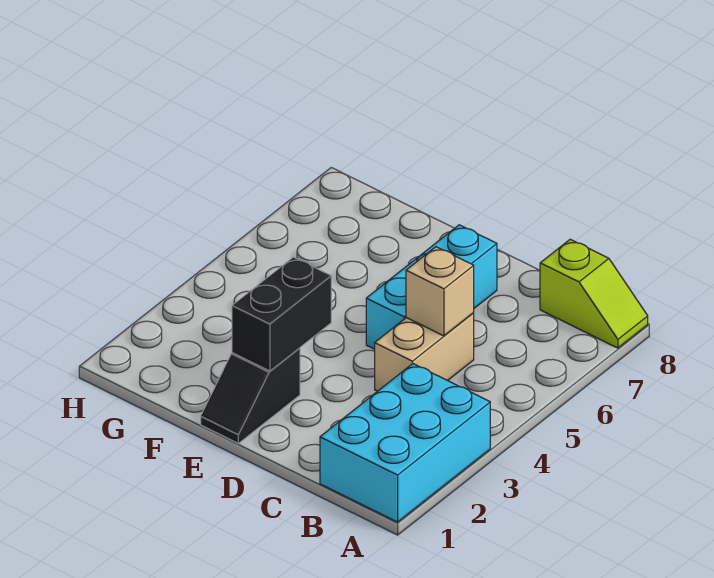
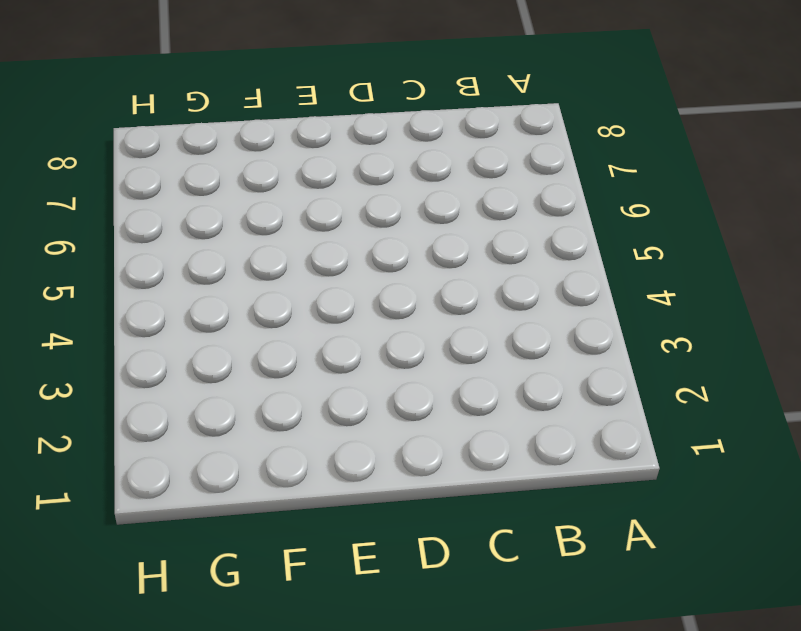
none -> cyan brick A1:B3 level 1
none -> lime slope A8:B8 level 1 top B

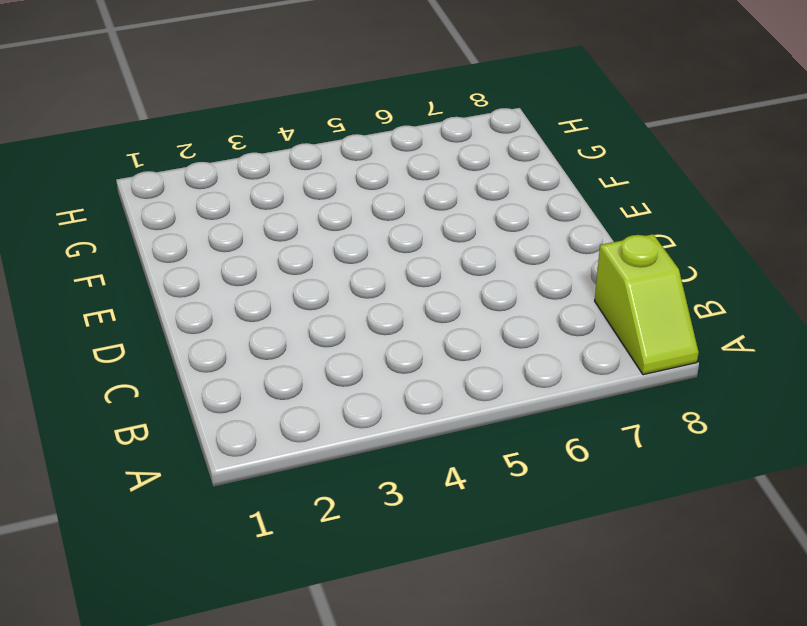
none -> cyan brick A1:B3 level 1
none -> tan brick C4:C5 level 1

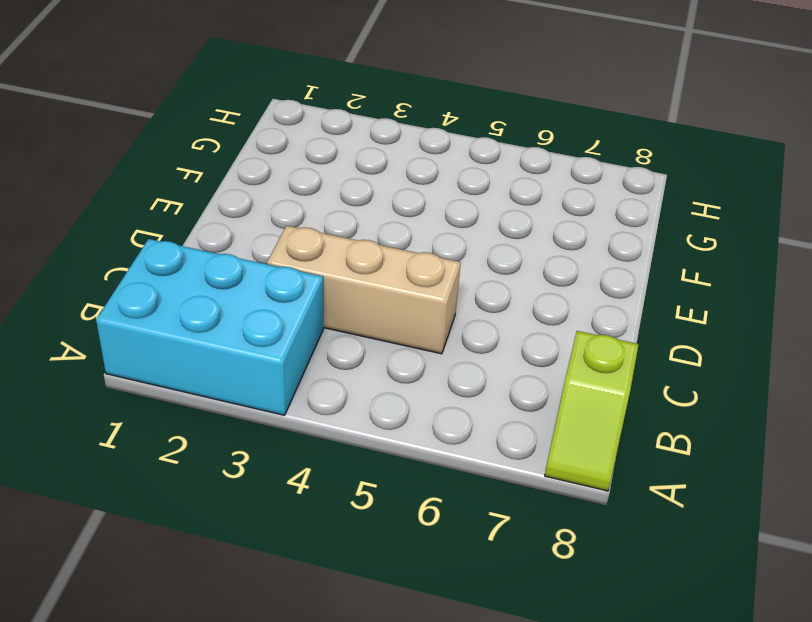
tan brick C3:C5 level 1 -> tan brick C4:C5 level 1
none -> cyan brick D5:D7 level 1
none -> black slope E1:E2 level 1 top 2

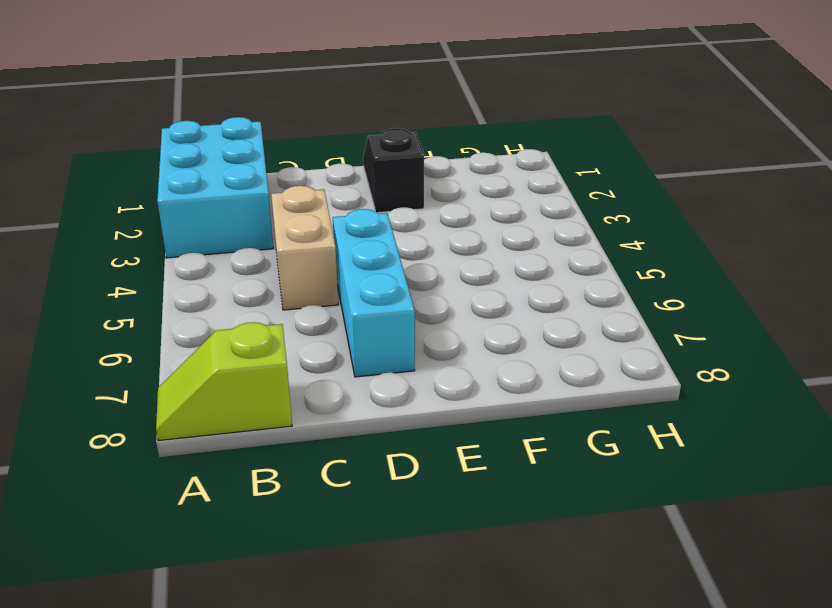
none -> tan brick C5 level 2
none -> black brick E2:E3 level 2

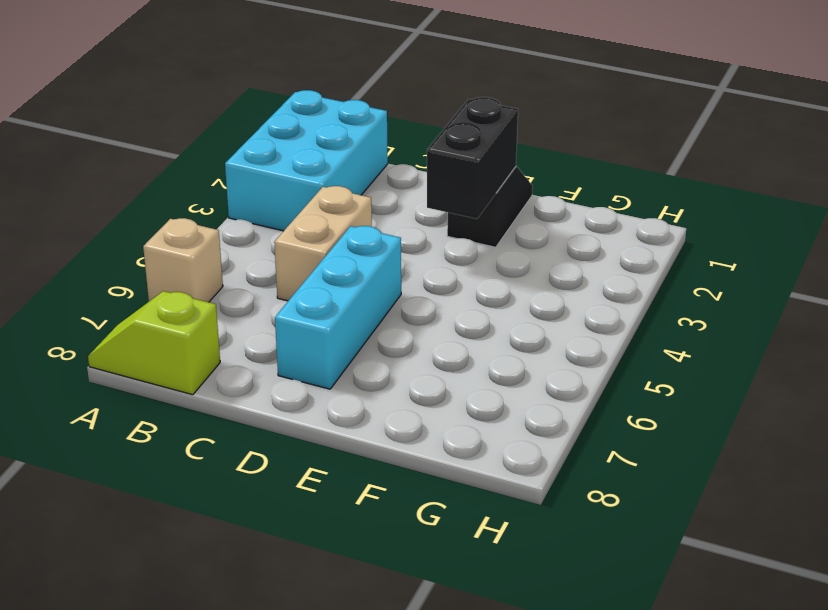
tan brick A6 level 1 -> tan brick C5 level 2

